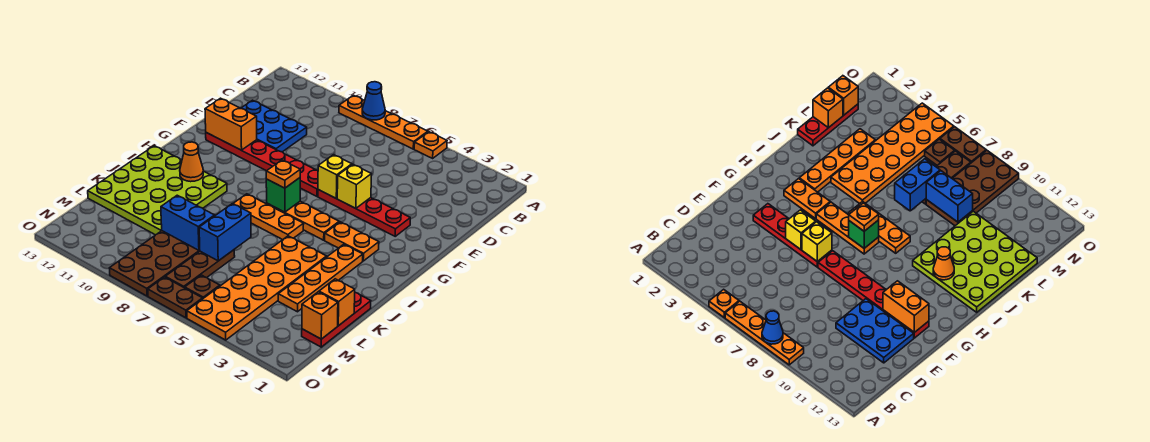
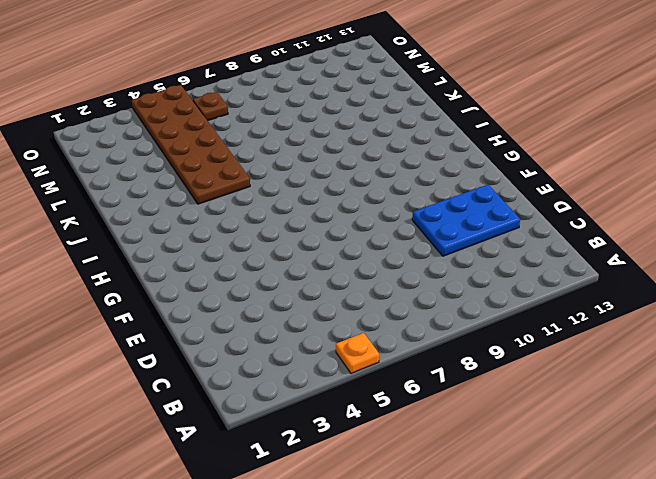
brown plate J4:O5 level 1 -> orange plate J4:O5 level 1
none -> orange plate A6:A9 level 1
none -> red plate F3:F6 level 1
none -> red plate F7:F12 level 1

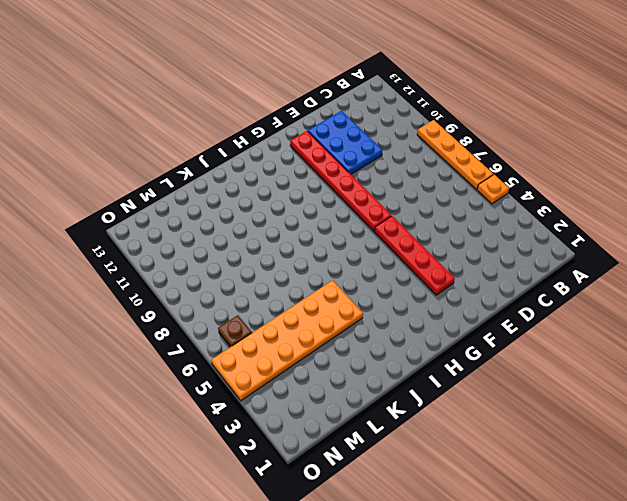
none -> orange plate H3:H4 level 1
none -> orange plate H5:H7 level 1
none -> orange plate I3:L3 level 1

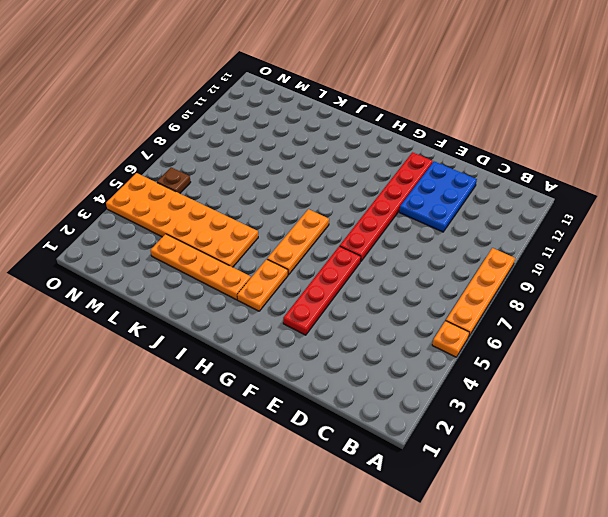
none -> orange plate I6:I8 level 1
none -> lime plate I10:L13 level 1
none -> red plate K1:M1 level 1

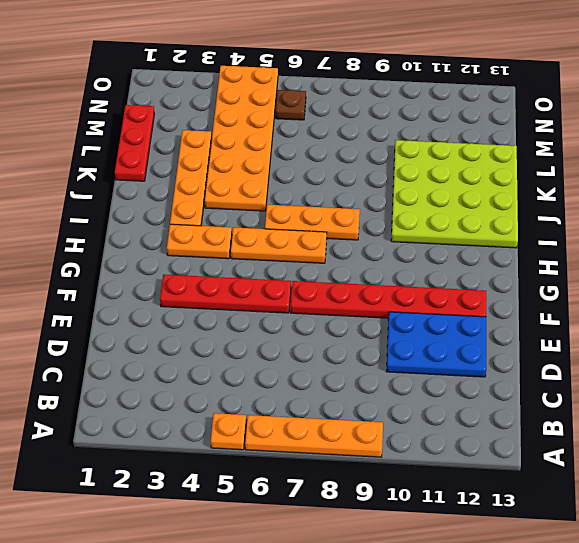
none -> brown plate L7:N7 level 1
none -> brown plate L8:O9 level 1
none -> brown plate O6:O7 level 1

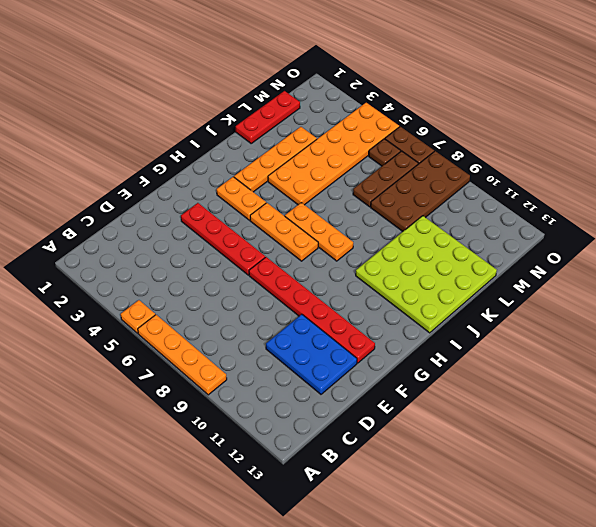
none -> blue cone A8 level 2
none -> yellow brick F5 level 2
none -> yellow brick F6 level 2

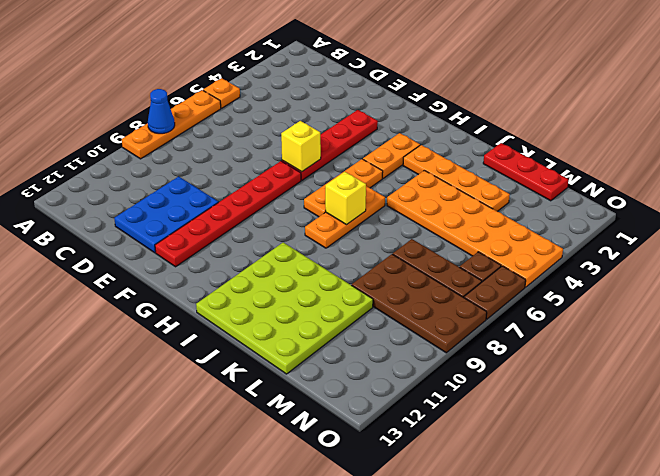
yellow brick I7 level 2 -> yellow brick F5 level 2
none -> orange brick F11:F12 level 2
none -> green brick H7 level 2
none -> orange cone I11 level 2

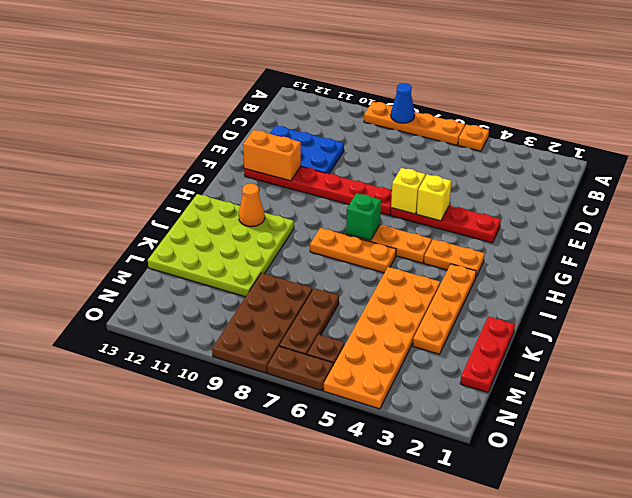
none -> blue brick K7:L7 level 2
none -> orange brick L1 level 2
none -> blue brick L8:L9 level 2

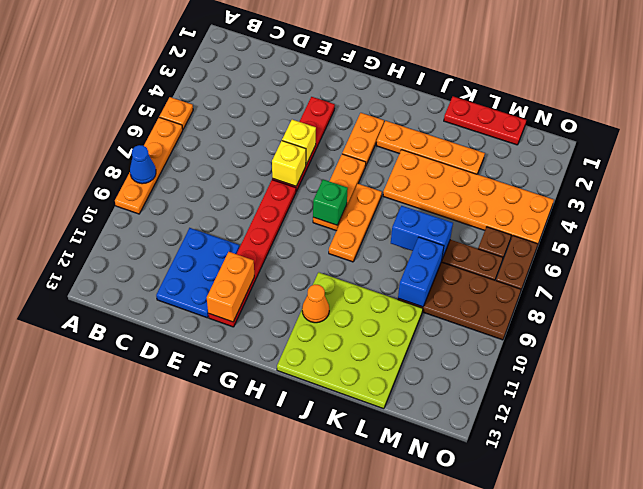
none -> orange brick L1 level 2
none -> orange brick M1 level 2
none -> orange plate H7 level 3

